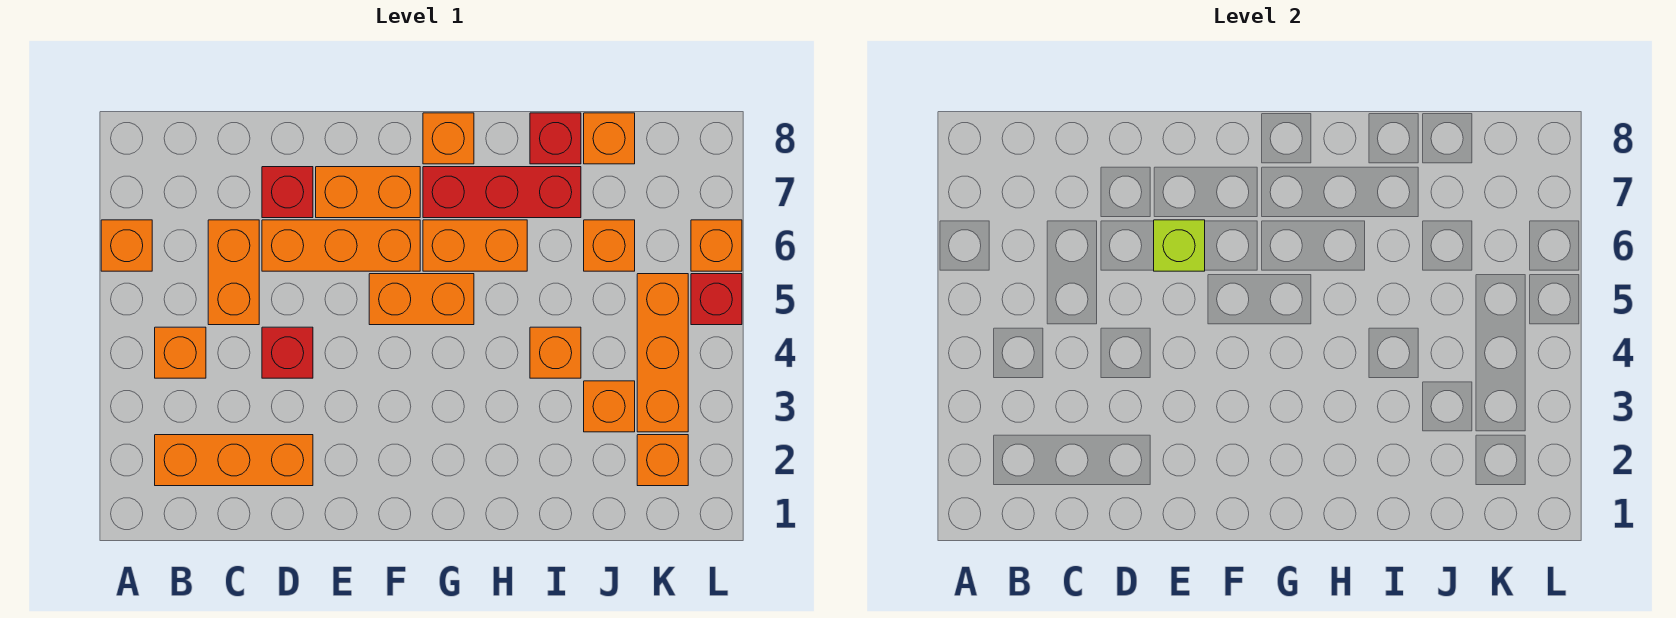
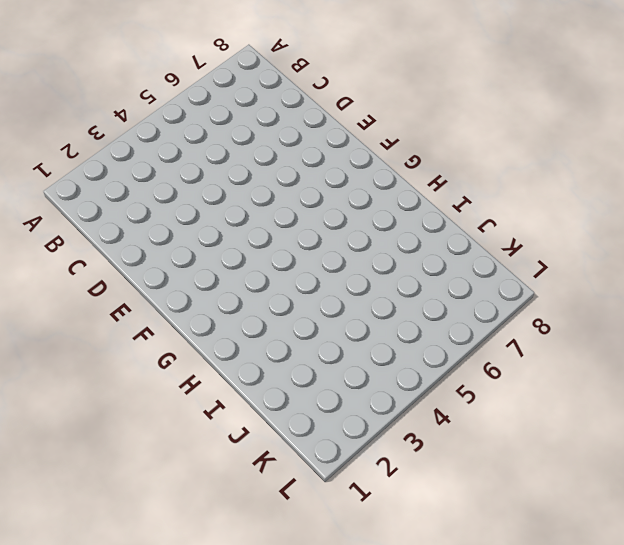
none -> orange brick A6 level 1
none -> orange brick B2:D2 level 1
none -> orange brick B4 level 1

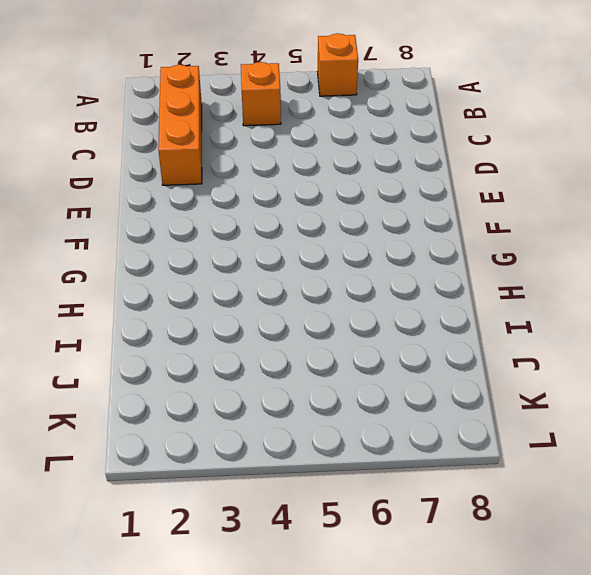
none -> orange brick C5:C6 level 1
none -> red brick D4 level 1
none -> orange brick D6:F6 level 1

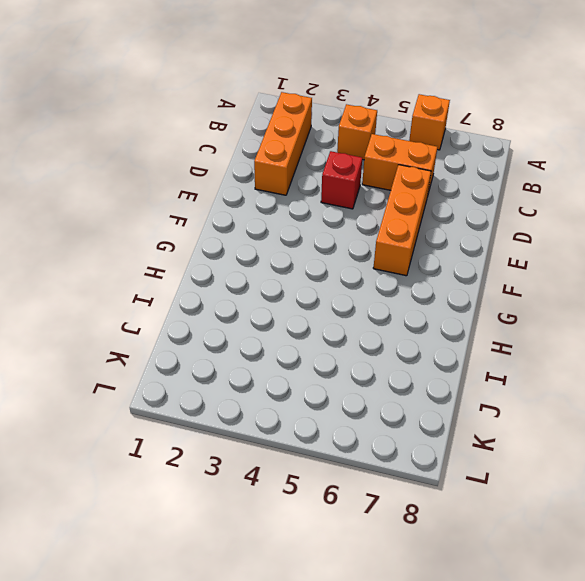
none -> red brick D7 level 1
none -> orange brick E7:F7 level 1
none -> orange brick F5:G5 level 1

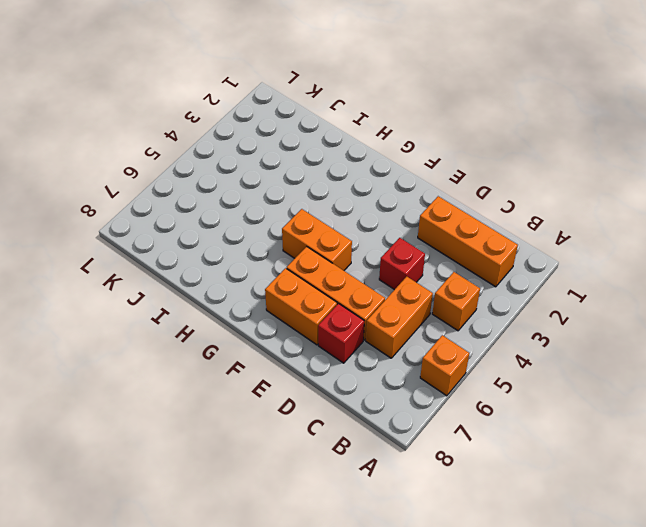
none -> orange brick G6:H6 level 1
none -> red brick G7:I7 level 1
none -> orange brick G8 level 1

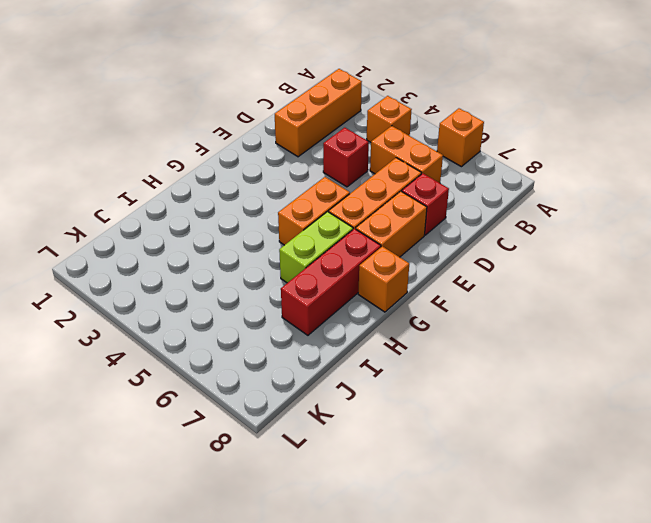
lime brick G6:H6 level 1 -> orange brick G6:H6 level 1
none -> orange brick I4 level 1
none -> red brick I8 level 1
none -> orange brick J3 level 1

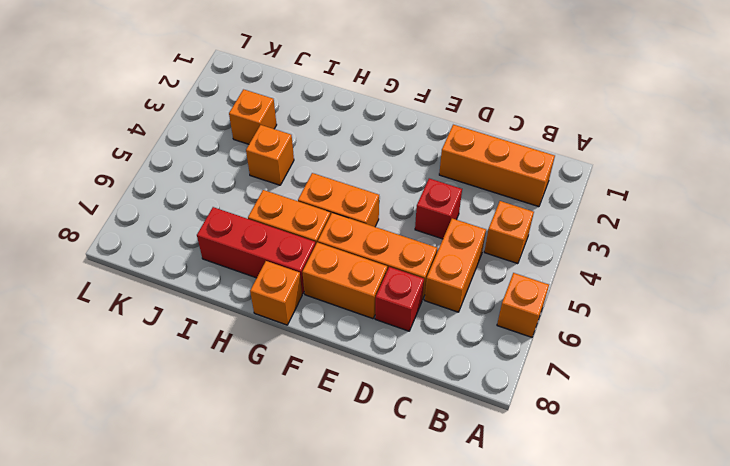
none -> red brick I8 level 1
none -> orange brick J6 level 1
none -> orange brick J8 level 1

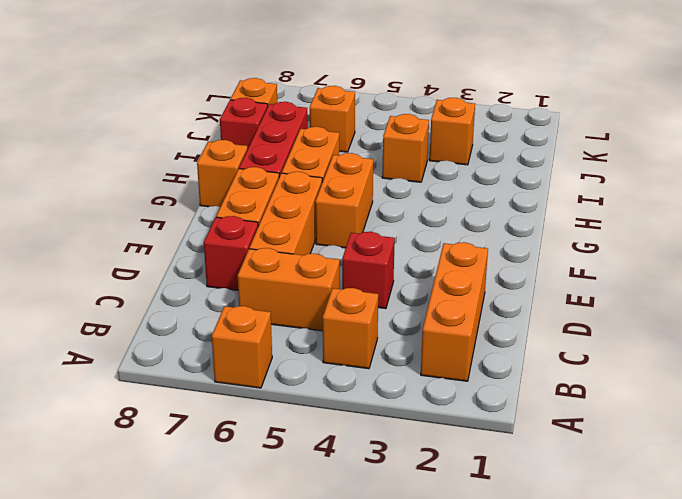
none -> orange brick K2 level 1
none -> orange brick K3:K5 level 1
none -> red brick L5 level 1

